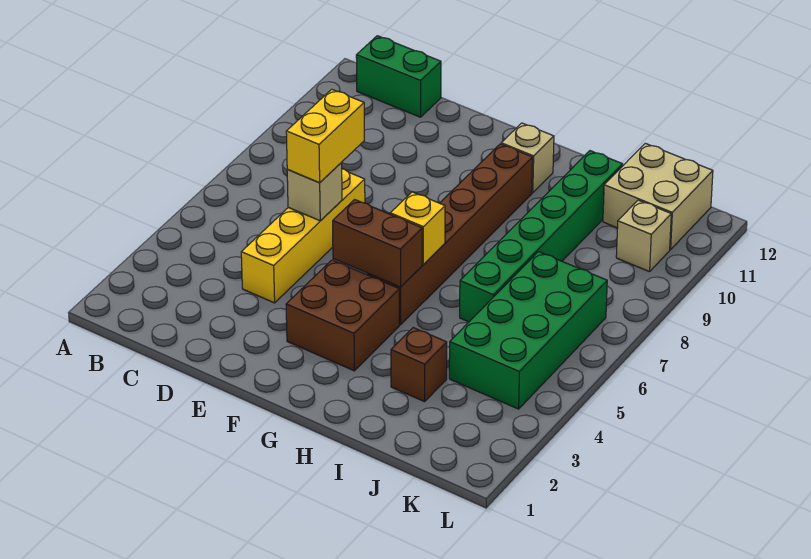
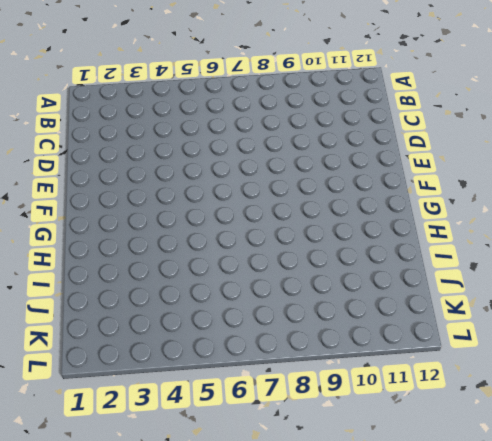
none -> green brick B12:C12 level 1
none -> yellow brick D4:D7 level 1
none -> brown brick F3:G4 level 1

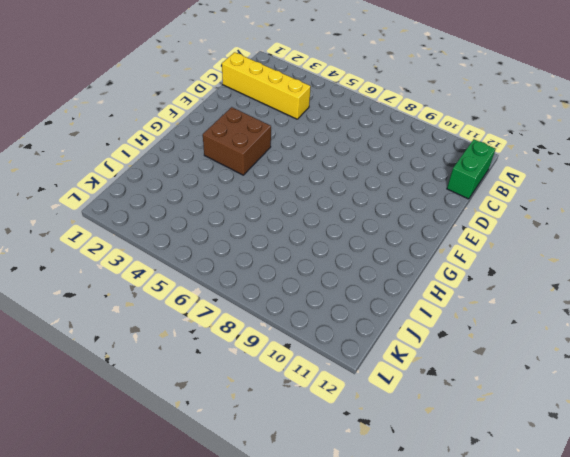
yellow brick C1:C4 level 1 -> yellow brick D4:D7 level 1
none -> brown brick G5:G10 level 1
none -> tan brick G11 level 1
none -> brown brick I3 level 1

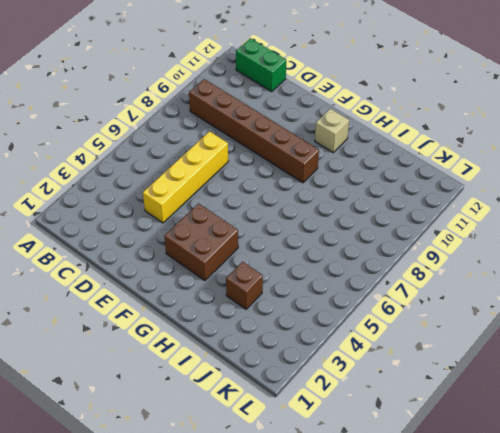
brown brick B9:G9 level 1 -> brown brick G5:G10 level 1
none -> green brick I6:I11 level 1
none -> green brick J4:K7 level 1
none -> tan brick J11:K12 level 1

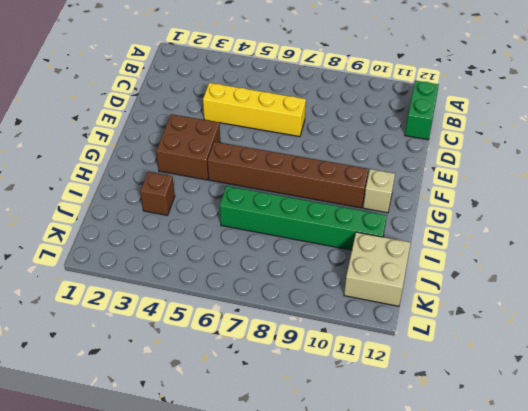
none -> green brick J4:K7 level 1
none -> tan brick K10 level 1
none -> tan brick D6 level 2

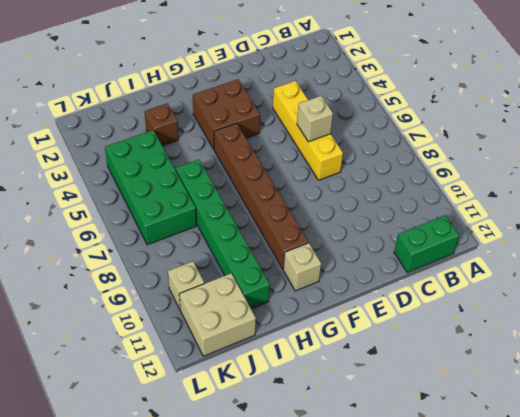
none -> brown brick F5:G5 level 2
none -> yellow brick G6 level 2
none -> yellow brick D6:D7 level 3

